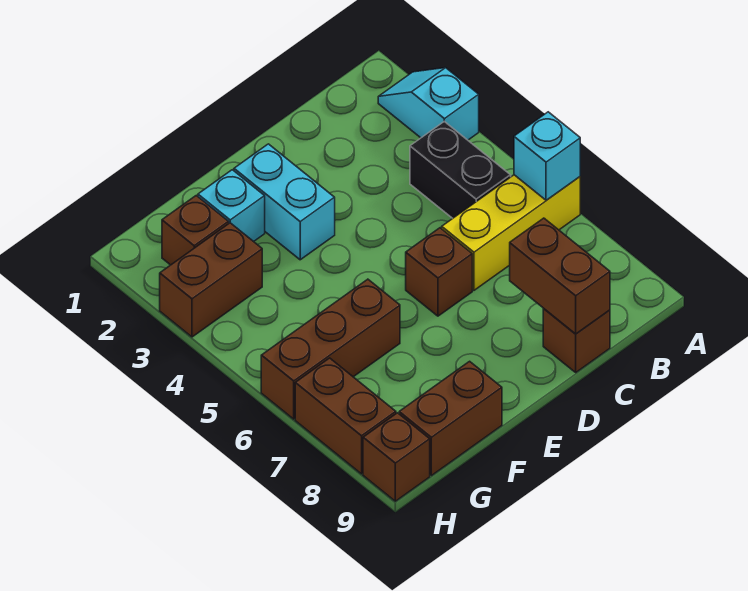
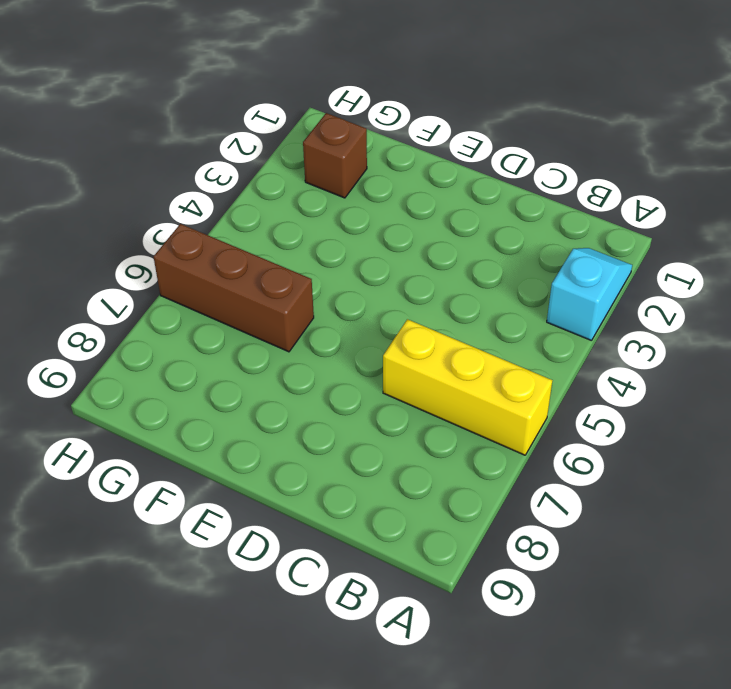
none -> black brick B4:B5 level 1
none -> brown brick C9 level 1
none -> brown brick D6 level 1

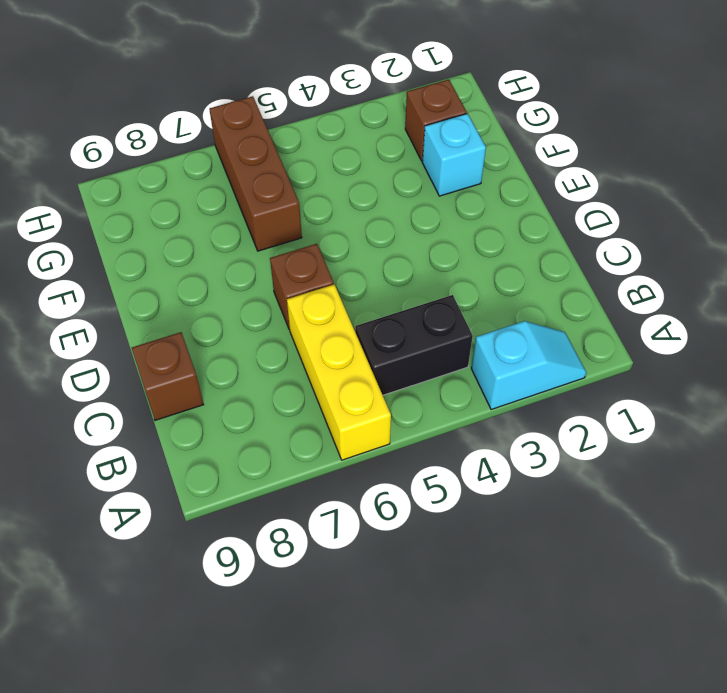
none -> cyan brick E2:E3 level 1
none -> brown brick F9:G9 level 1
none -> brown brick G3:H3 level 1

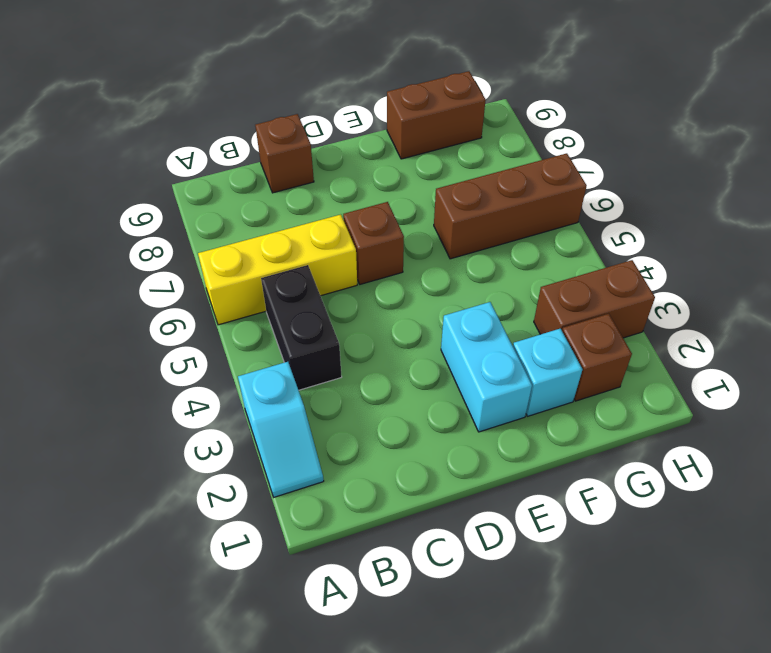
none -> brown brick H7:H8 level 1
none -> brown brick H9 level 1
none -> cyan brick A6 level 2

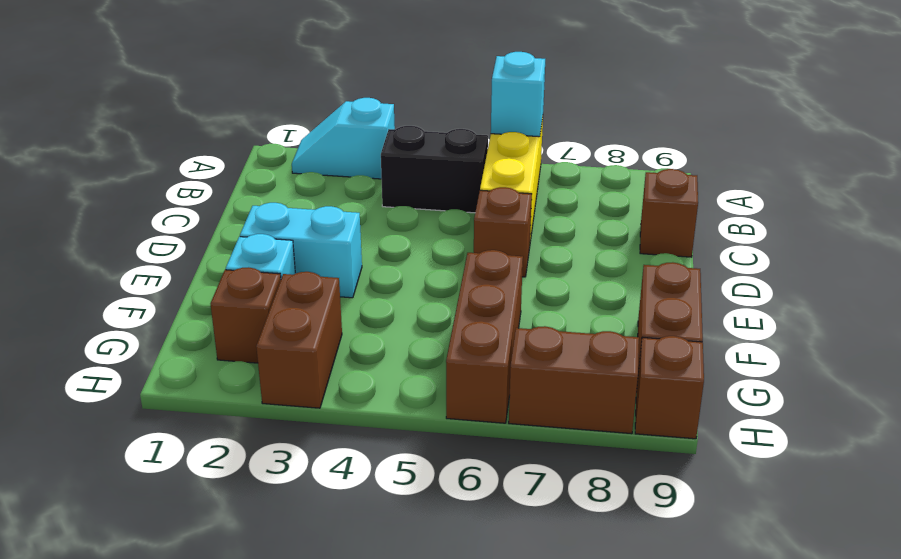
none -> brown brick C8:C9 level 2

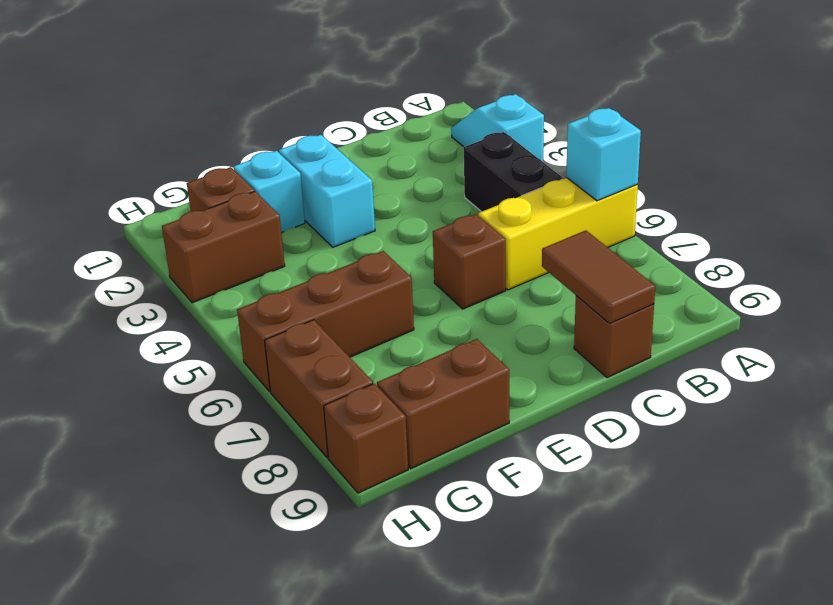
brown tile C8:C9 level 2 -> brown brick C8:C9 level 2

